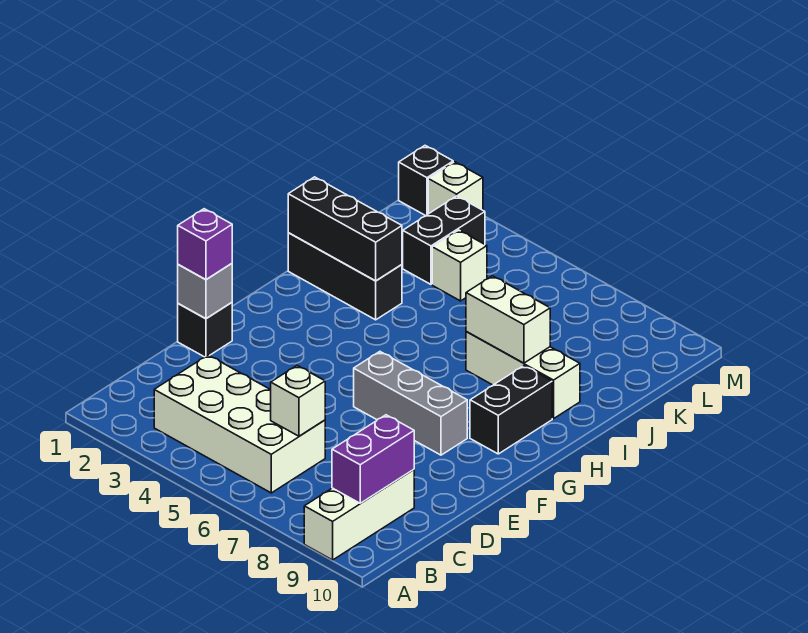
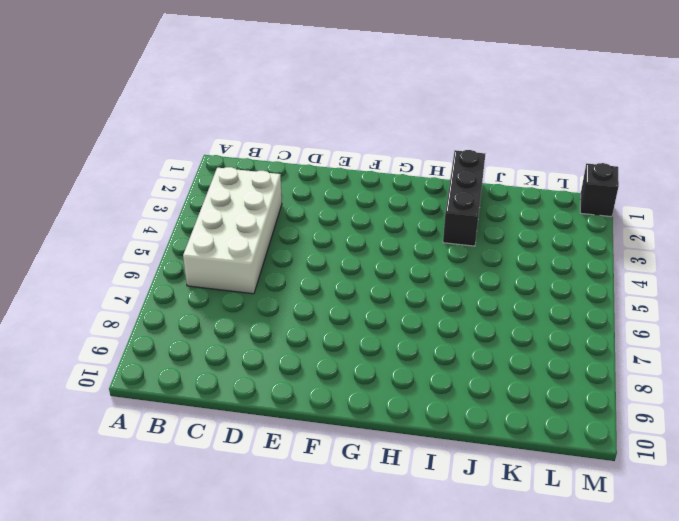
none -> white brick A9:C9 level 1
none -> black brick E1 level 1
none -> grey brick F6:F8 level 1

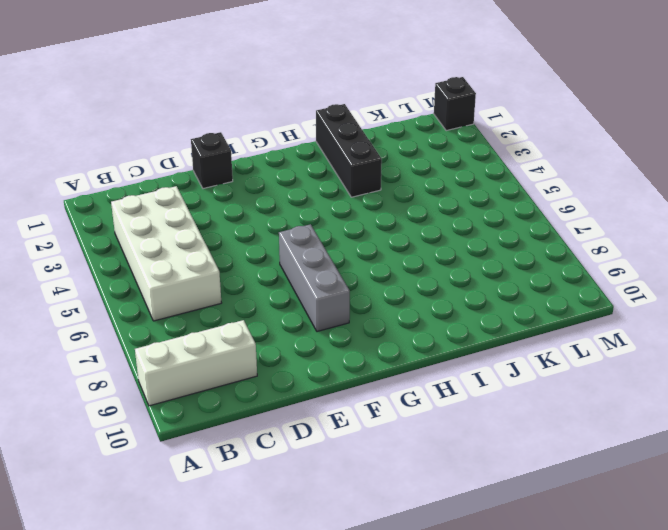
none -> black brick G9:H9 level 1
none -> white brick I7:I9 level 1
none -> black brick K3:L3 level 1

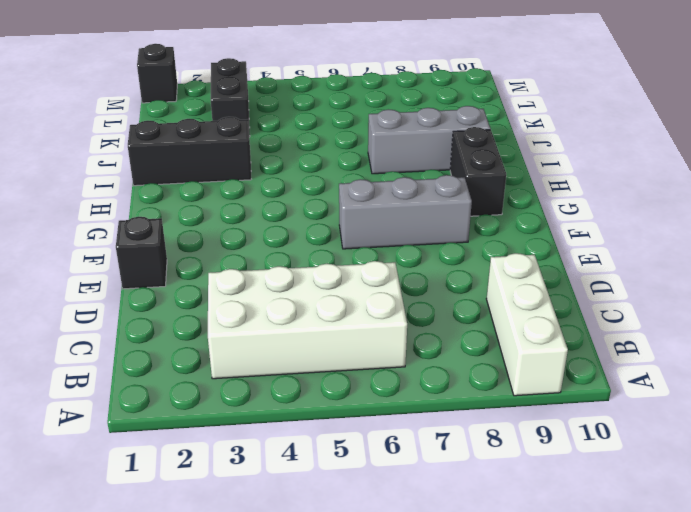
grey brick I7:I9 level 1 -> white brick I7:I9 level 1
none -> white brick K4 level 1
none -> white brick M2 level 1
none -> purple brick B9:C9 level 2

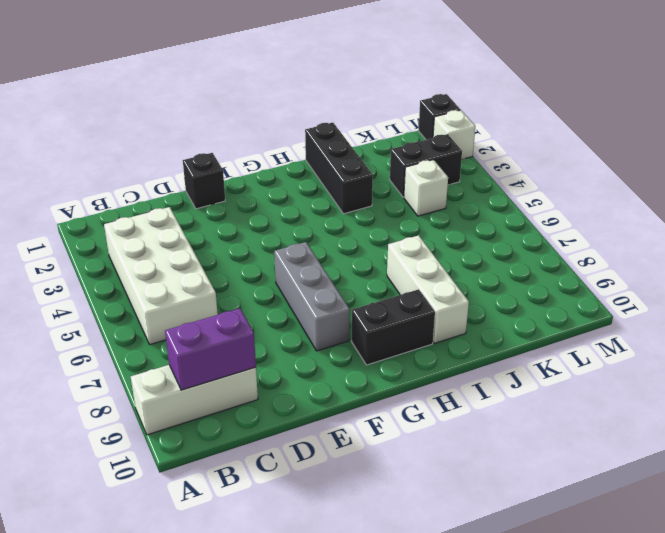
none -> white brick C6 level 2
none -> grey brick E1 level 2
none -> black brick I1:I3 level 2

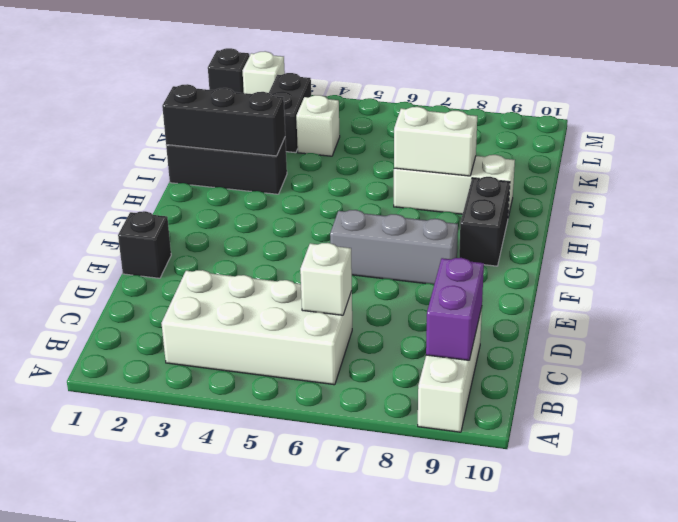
none -> grey brick E1 level 2
none -> purple brick E1 level 3

